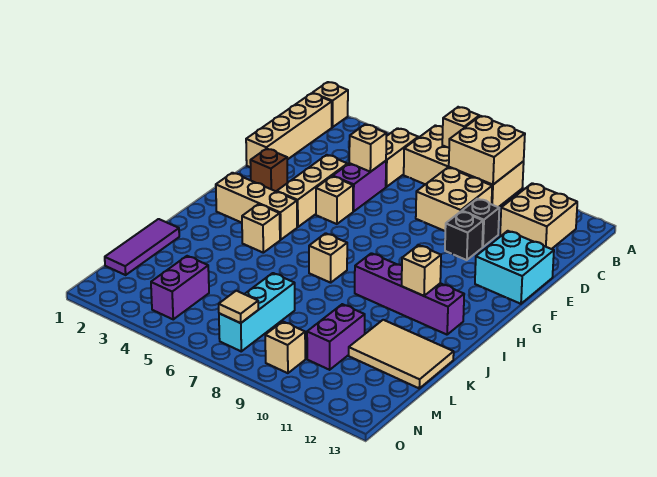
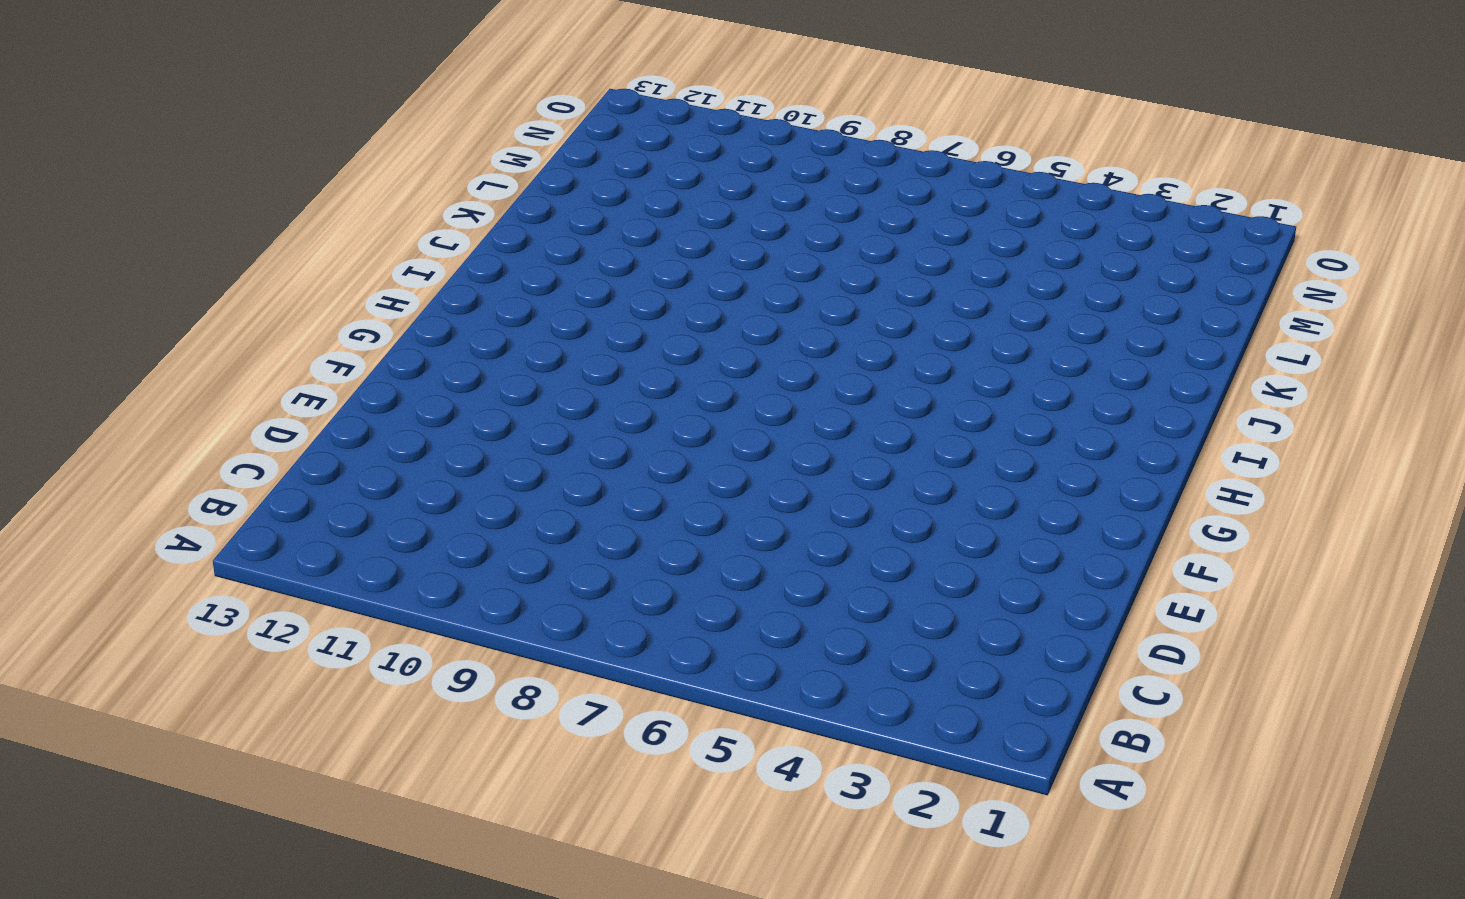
none -> tan brick A1 level 1
none -> tan brick A6:B9 level 1
none -> tan brick B1:E1 level 1

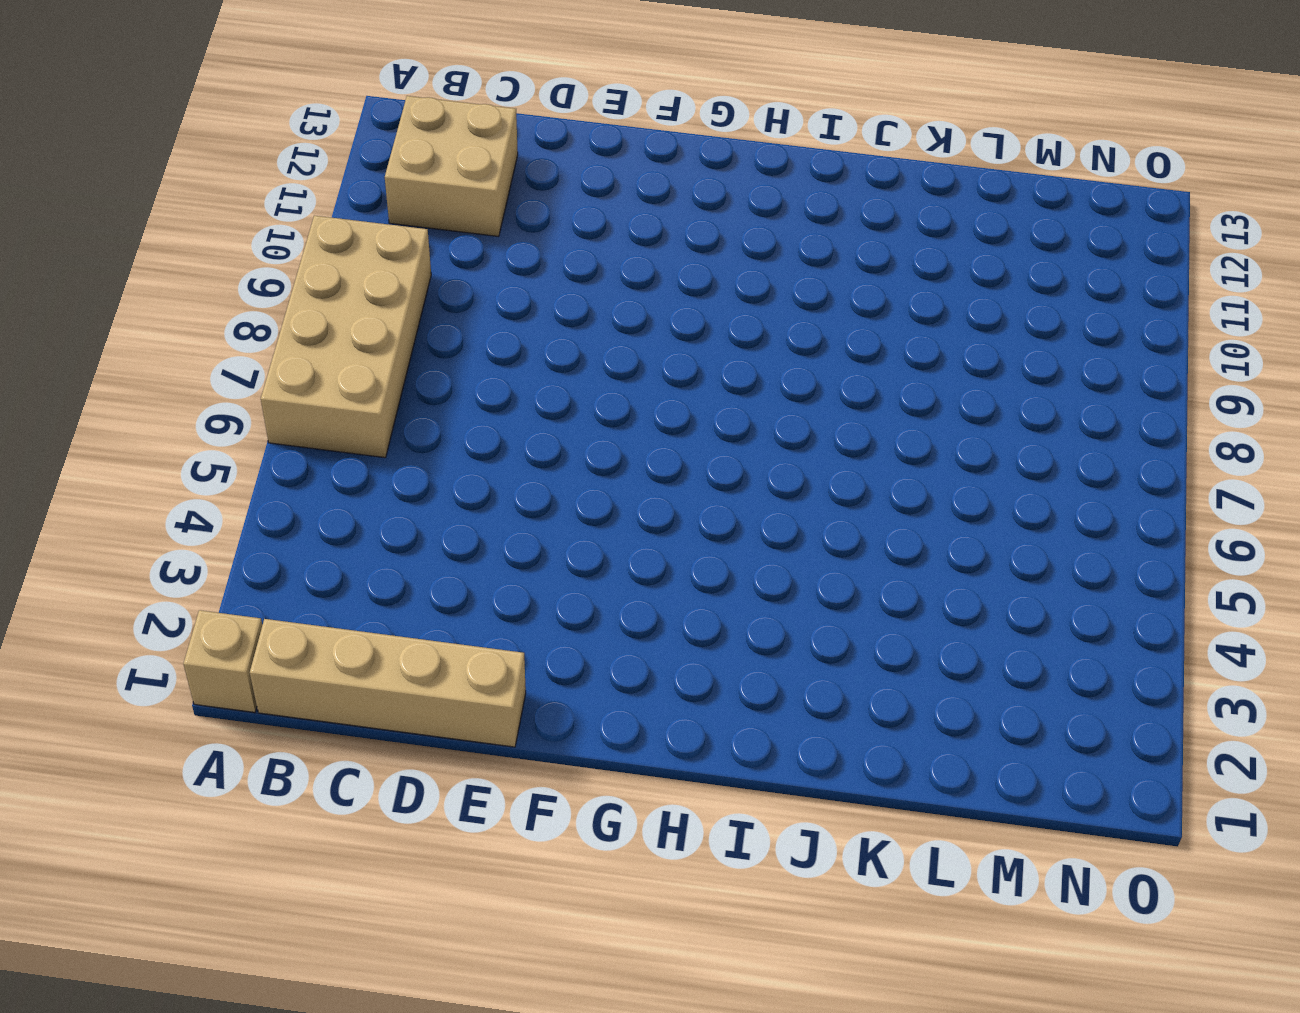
none -> tan brick B5:C5 level 1
none -> tan brick C8:D9 level 1
none -> purple brick D5:E5 level 1

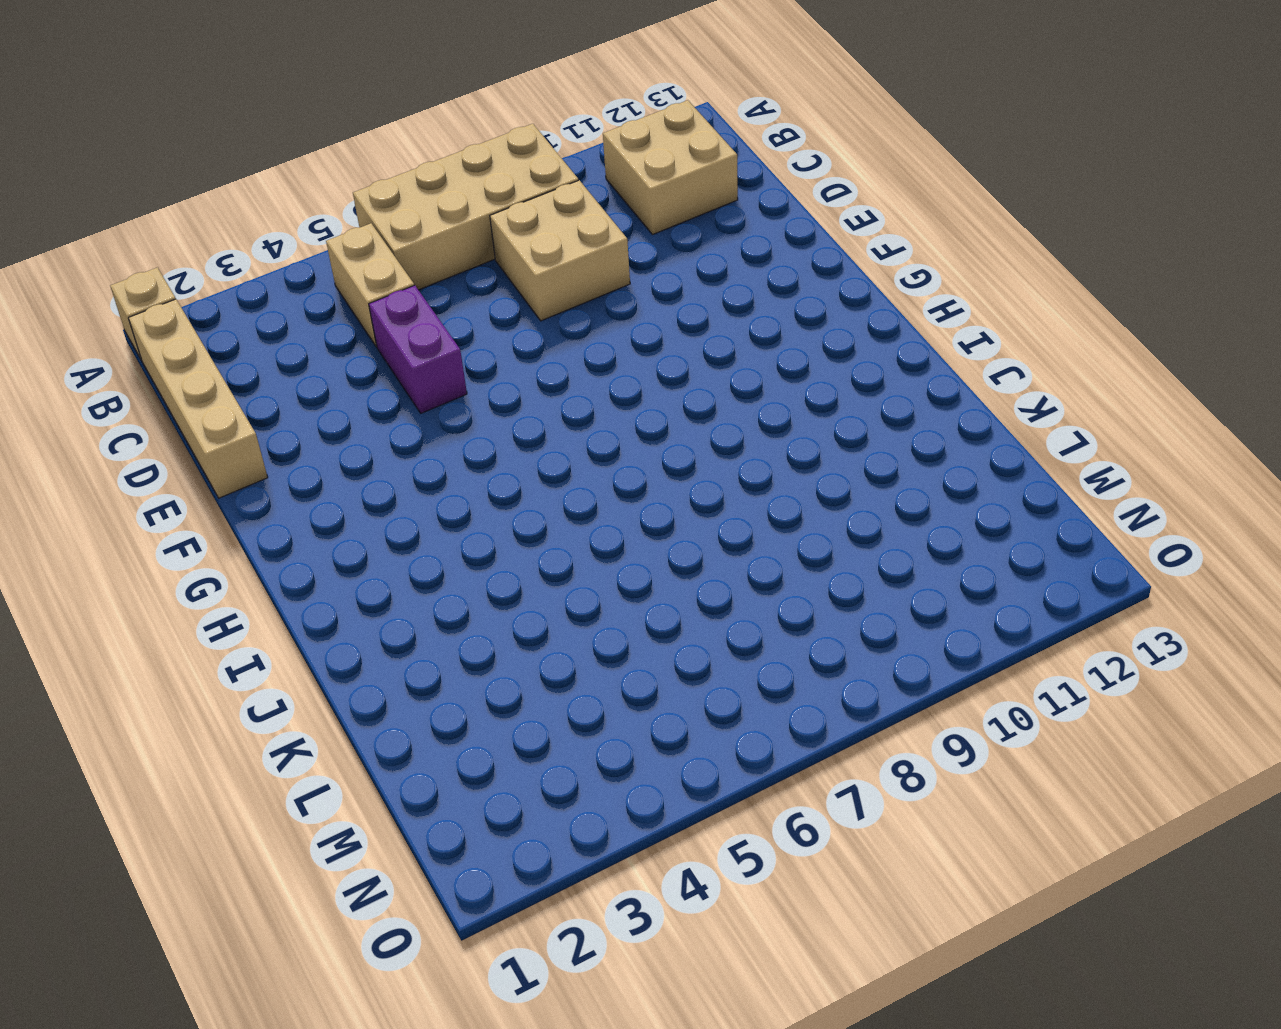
none -> black brick D10 level 1
none -> tan brick E4:G4 level 1
none -> black brick E10 level 1

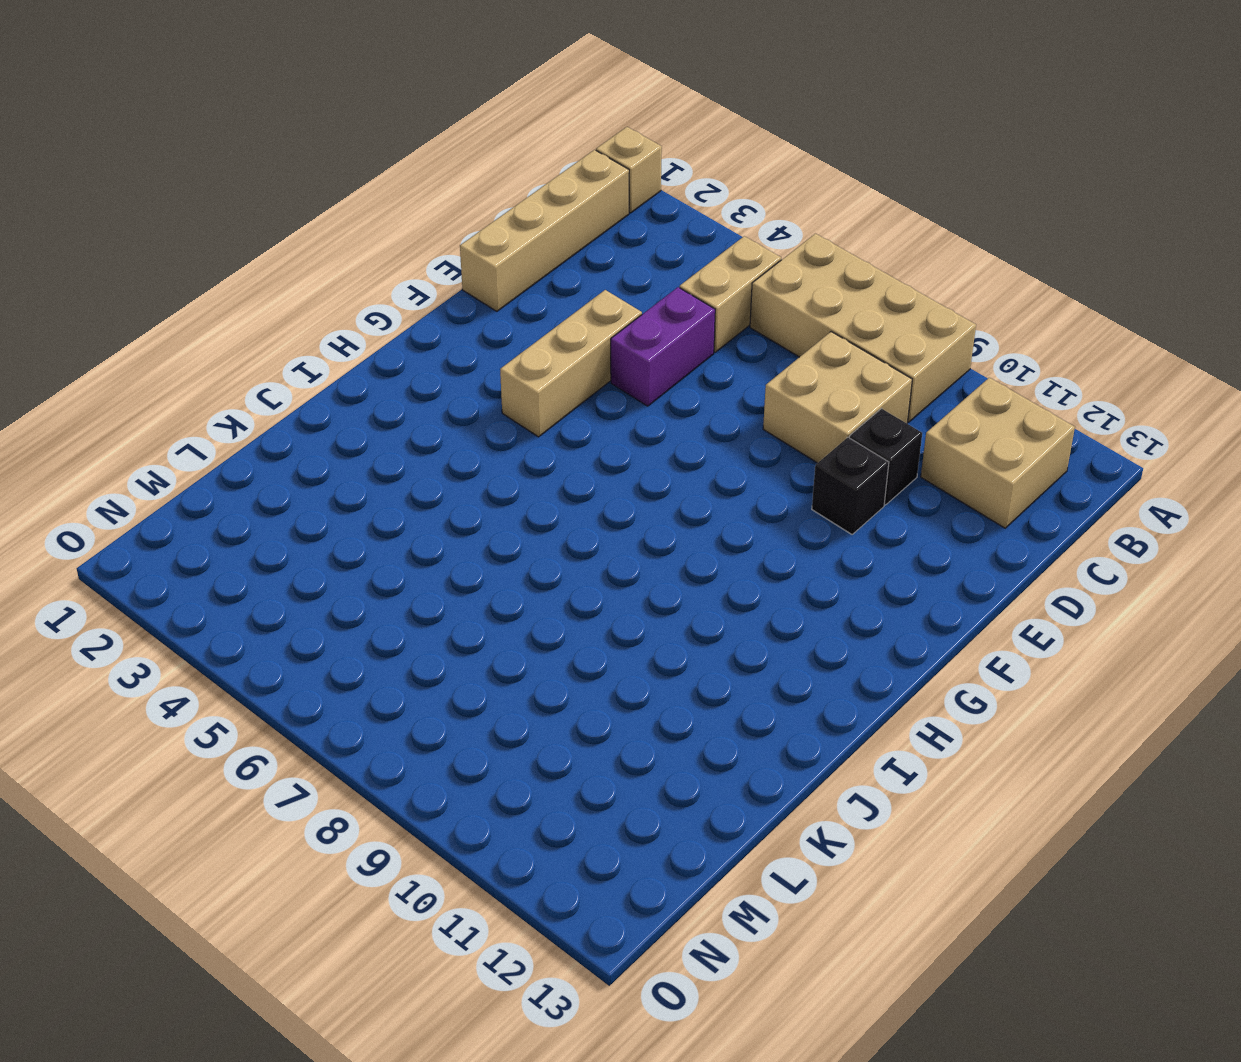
none -> cyan brick E12:F13 level 1
none -> brown brick F2 level 1
none -> tan brick F5 level 1

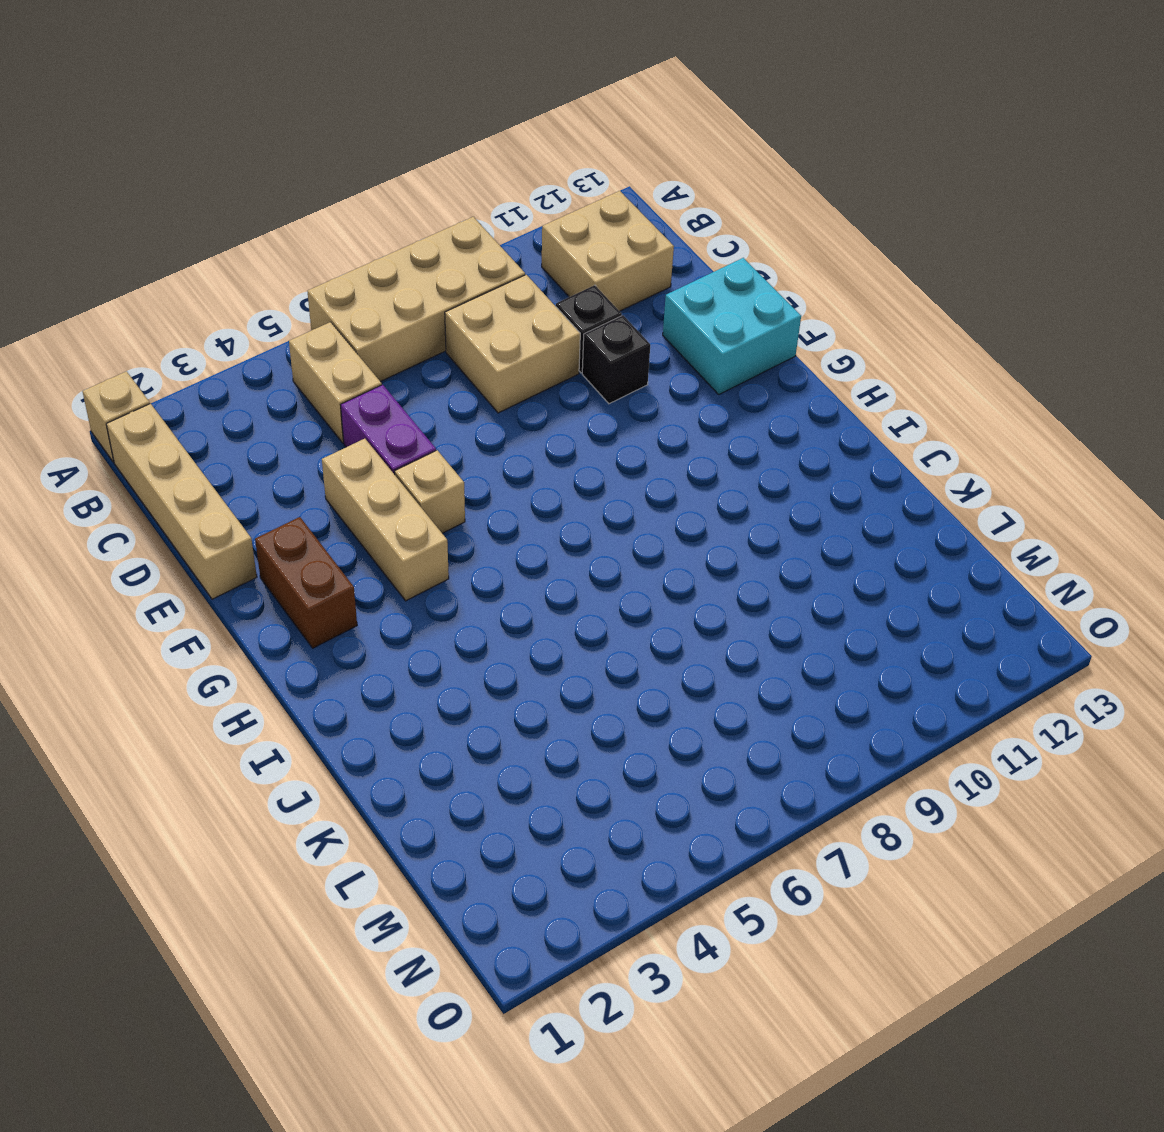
brown brick F2:G2 level 1 -> brown brick F2 level 1
none -> tan brick H2:H4 level 1
none -> tan brick I4 level 1
none -> tan brick I7 level 1

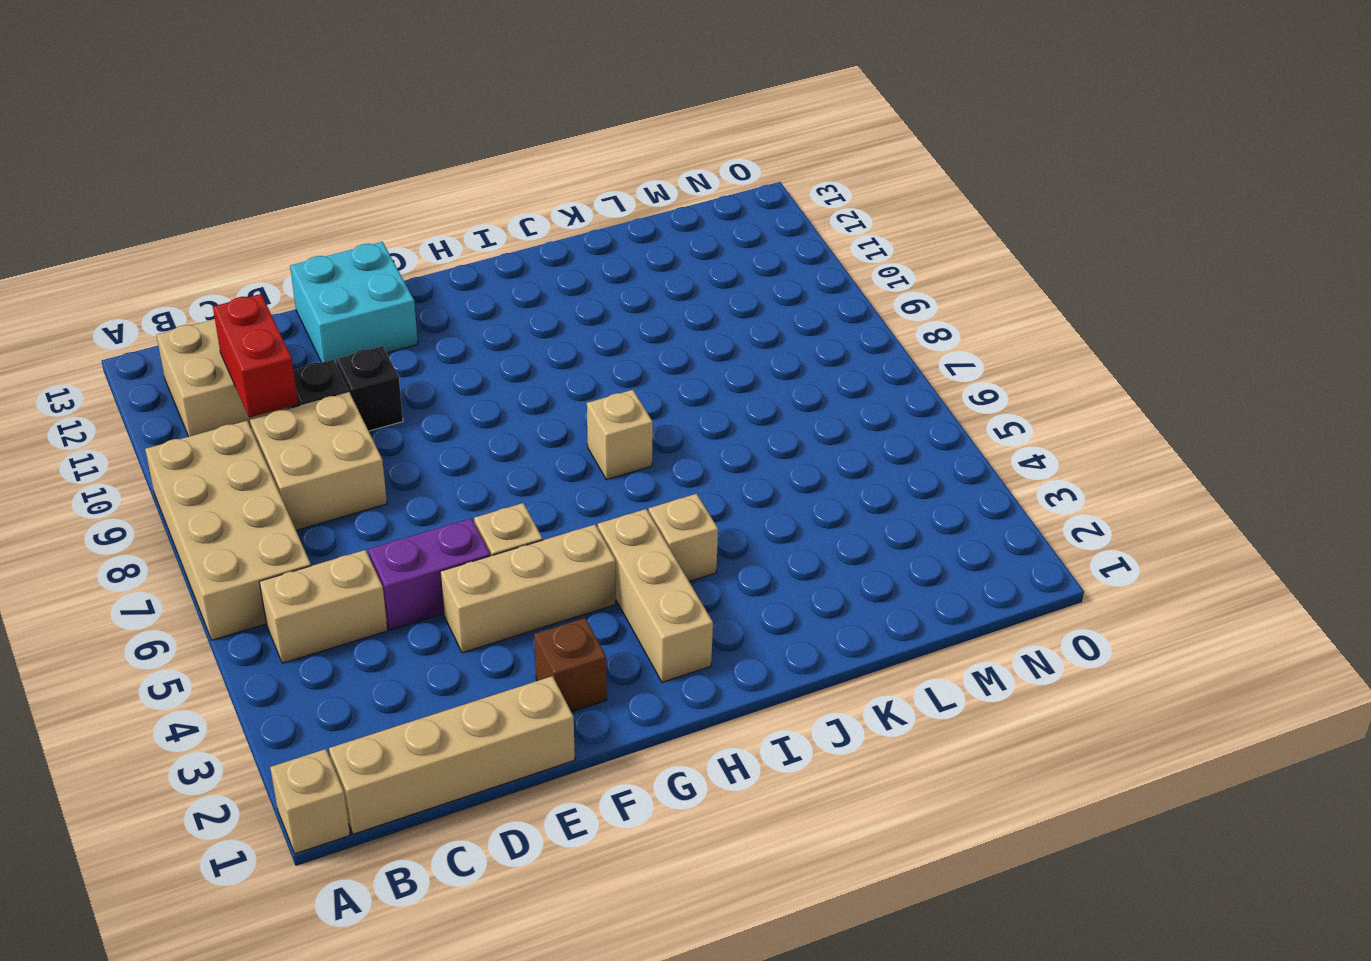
red brick C10:C11 level 2 -> none
none -> purple brick I9:I12 level 1
none -> purple tile K1:M1 level 1
none -> tan tile K11:L13 level 1

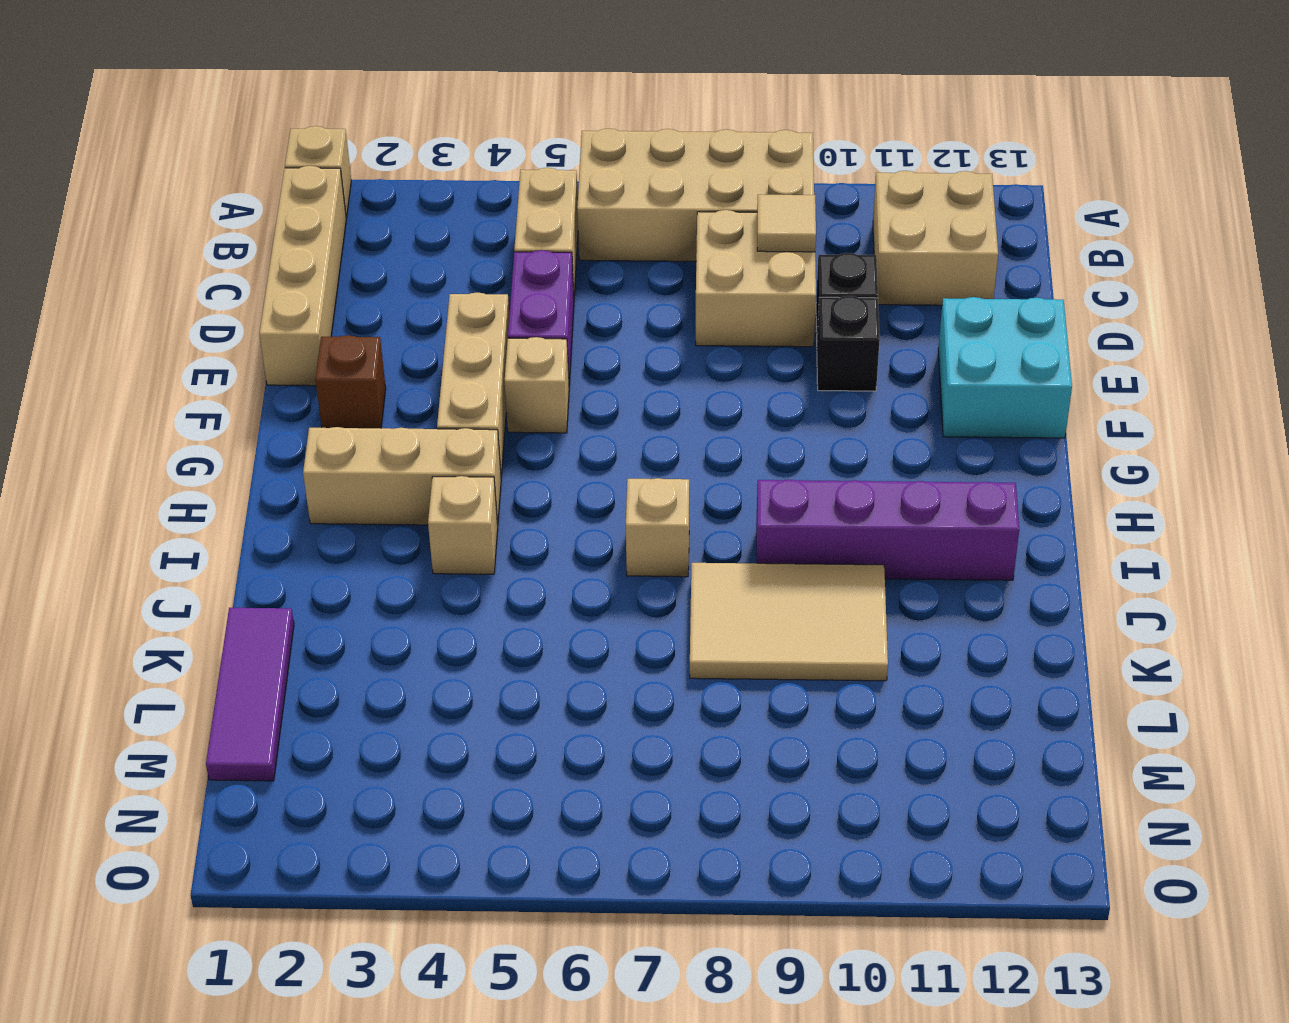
tan tile C9 level 2 -> tan tile N7 level 2
tan tile J8:K10 level 1 -> tan tile K11:L13 level 1
none -> cyan brick L7:N7 level 1
none -> purple brick L10:M10 level 1
none -> purple brick M4:N4 level 1

